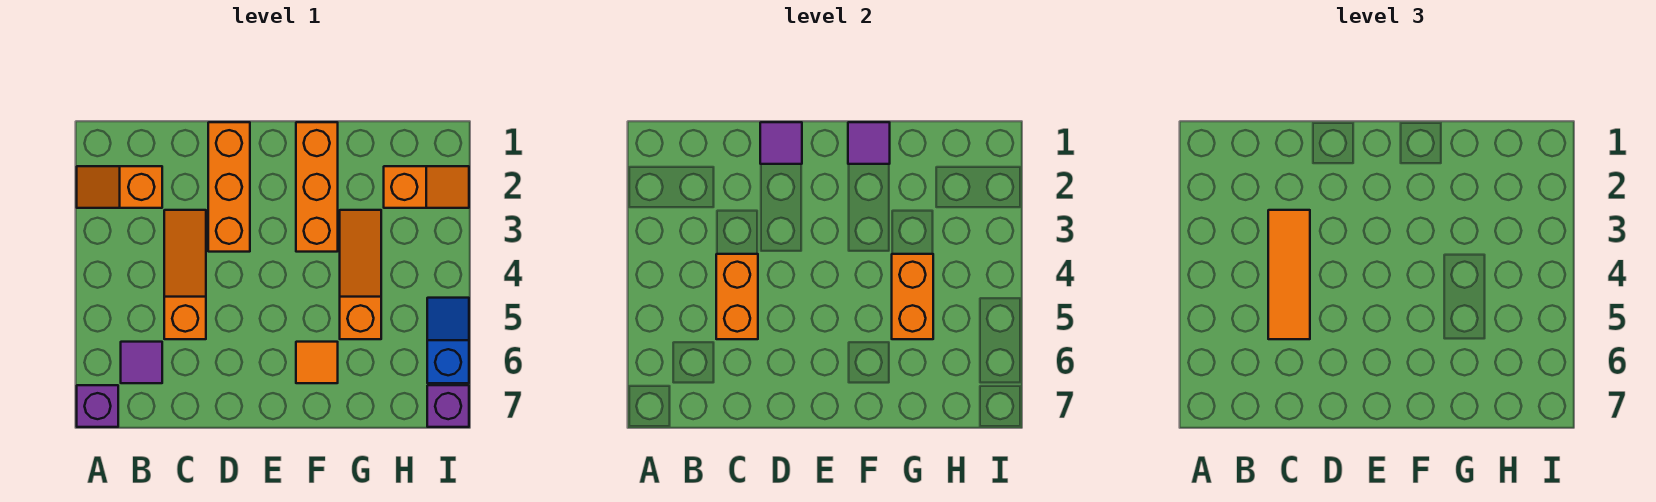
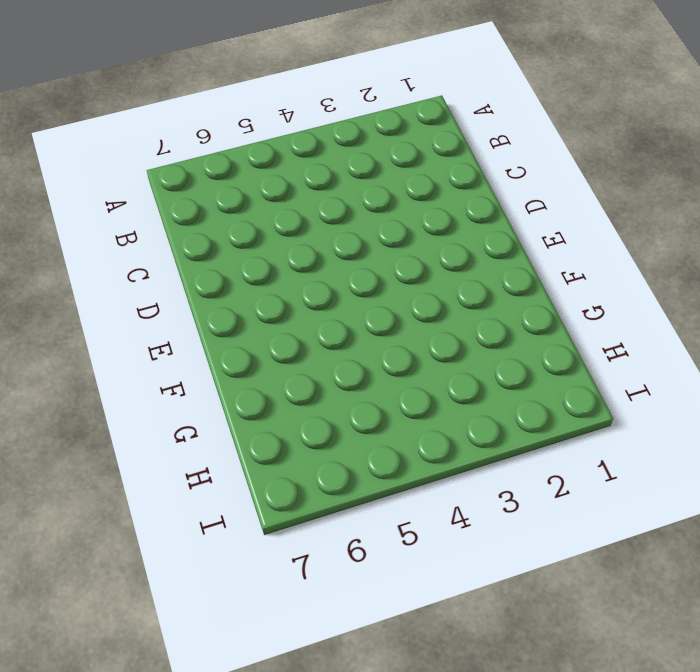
none -> orange slope A2:B2 level 1 top B
none -> purple brick A7 level 1
none -> purple tile B6 level 1

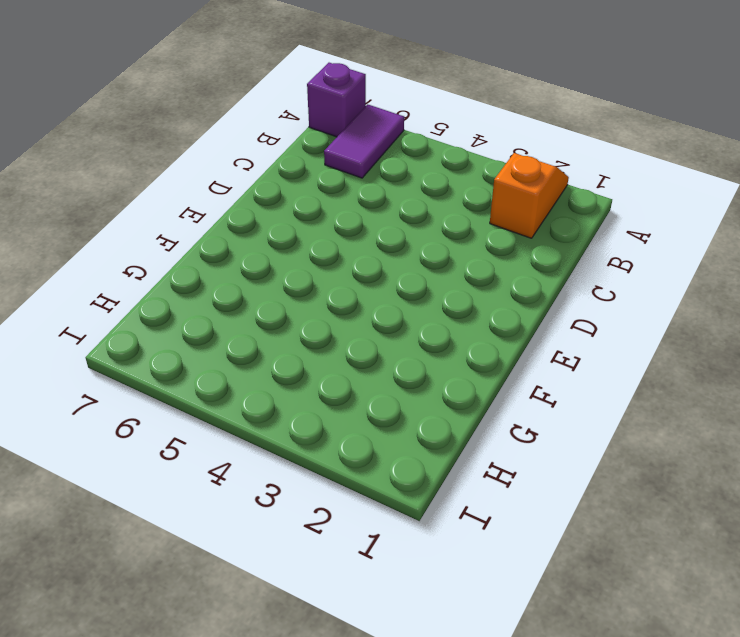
purple tile A6:B6 level 1 -> purple tile B6 level 1
none -> orange slope C3:C5 level 1 top 5
none -> orange brick D1:D3 level 1
none -> orange brick F1:F3 level 1

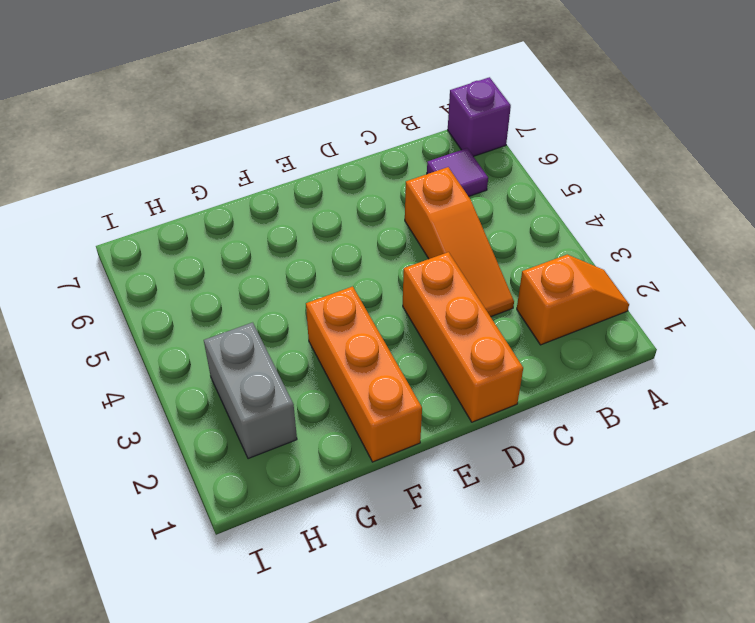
grey brick H2:H3 level 1 -> orange slope H2:I2 level 1 top H
none -> orange tile F6 level 1
none -> orange slope G3:G5 level 1 top 5
none -> blue slope I5:I6 level 1 top 6

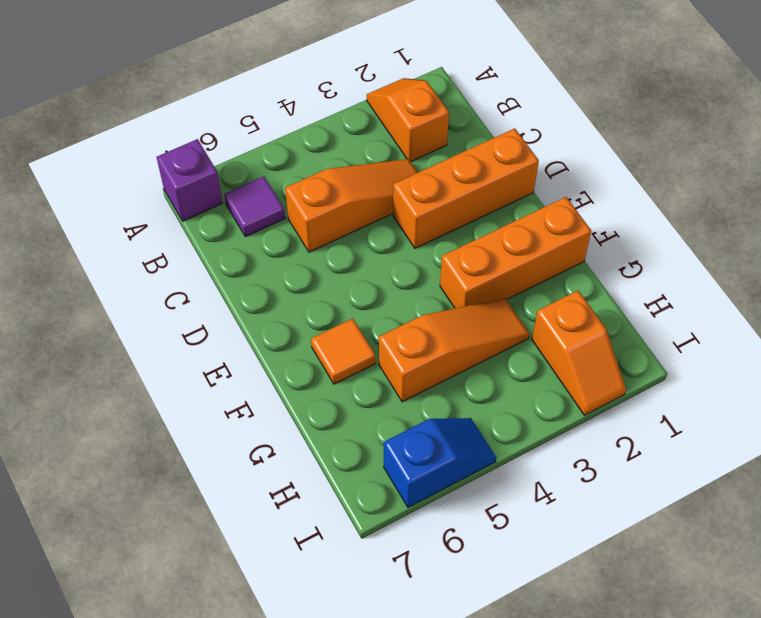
none -> purple brick I7 level 1
none -> orange brick C4:C5 level 2
none -> purple tile D1 level 2

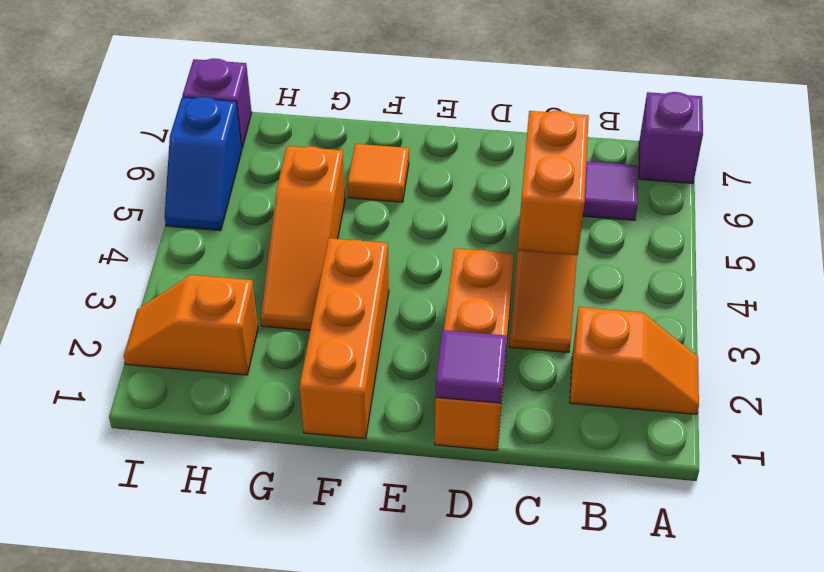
none -> purple tile F1 level 2
none -> orange brick G4:G5 level 2
none -> orange tile C3:C5 level 3

